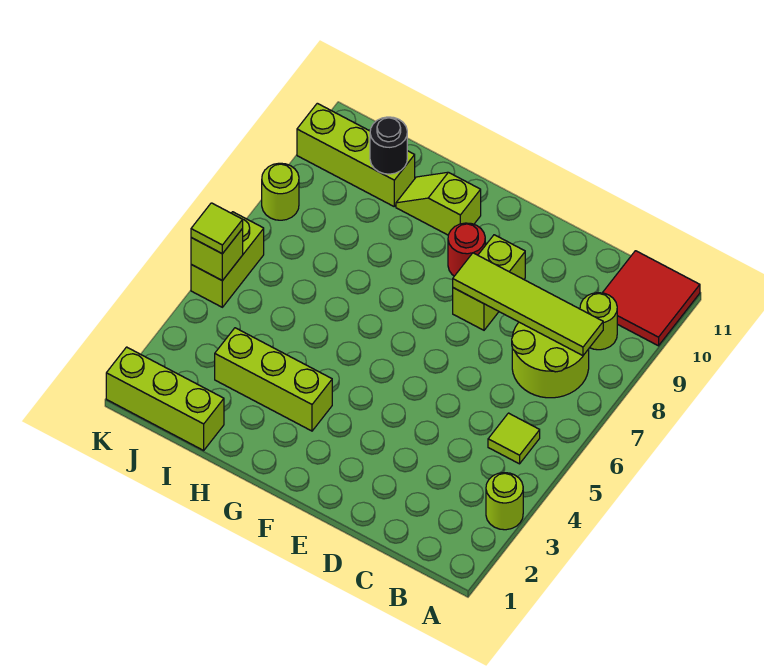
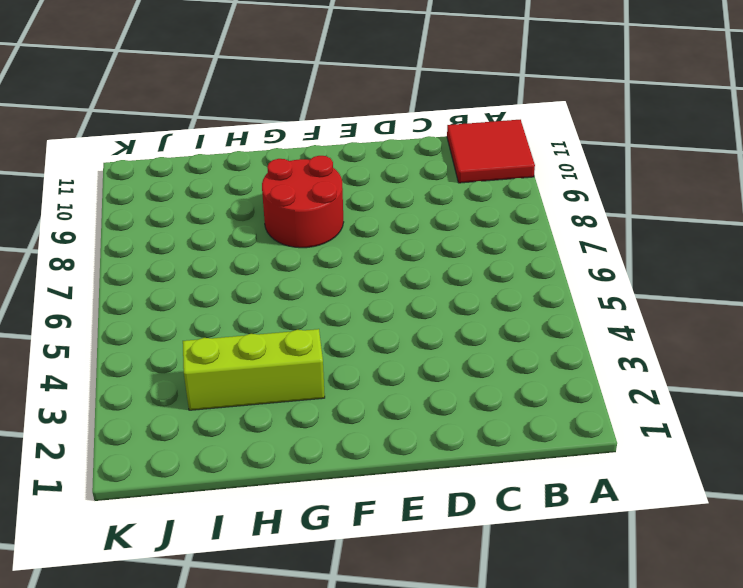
red round brick F8:G9 level 1 -> red round brick F9 level 1
none -> lime round brick A3 level 1
none -> lime tile B5 level 1
none -> lime round brick B7:C8 level 1

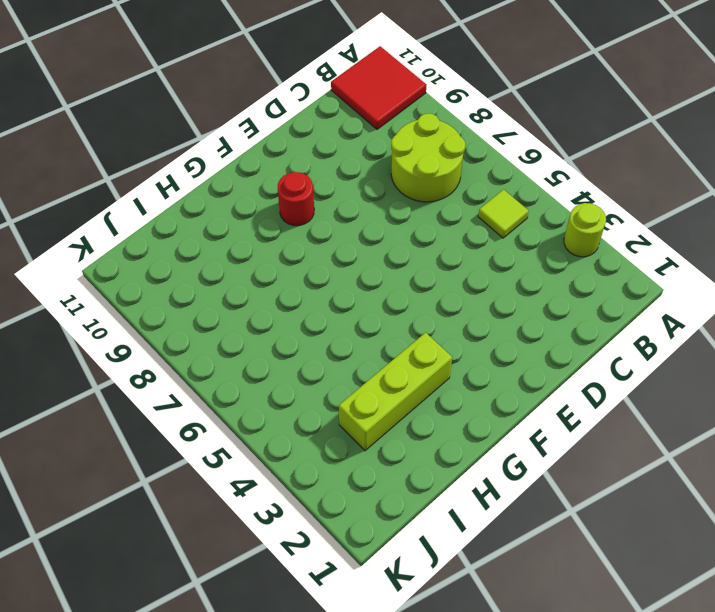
none -> lime round brick B9 level 1
none -> lime brick E8:E9 level 1
none -> lime slope G10:H10 level 1 top G

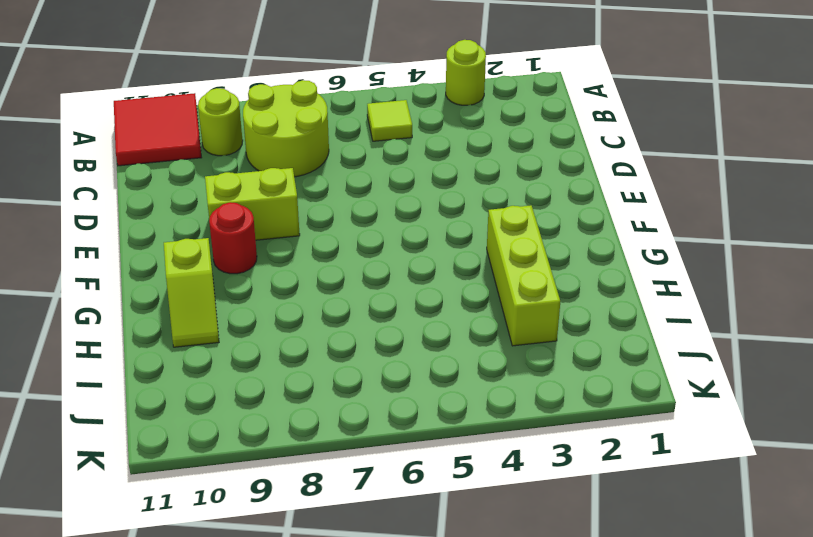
none -> lime brick I1:K1 level 1
none -> lime brick I10:K10 level 1
none -> lime brick K5:K6 level 1

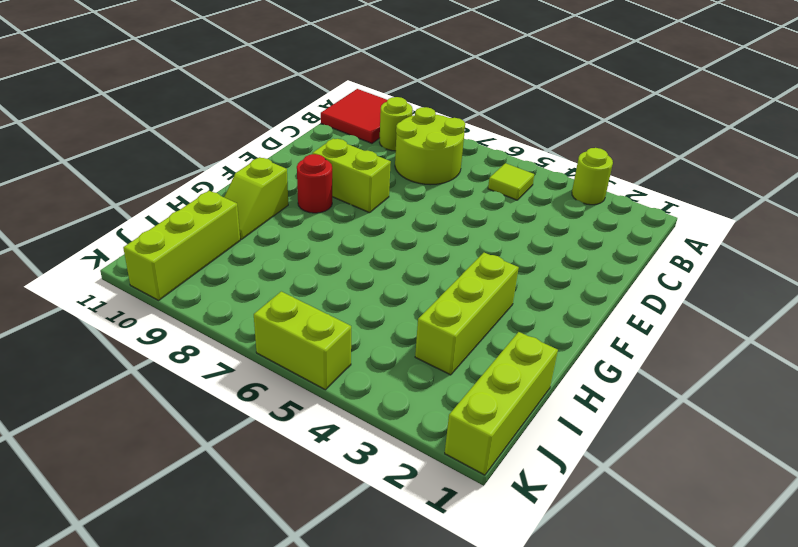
none -> lime round brick K8 level 1
none -> lime tile B8:E8 level 2
none -> black round brick I10 level 2

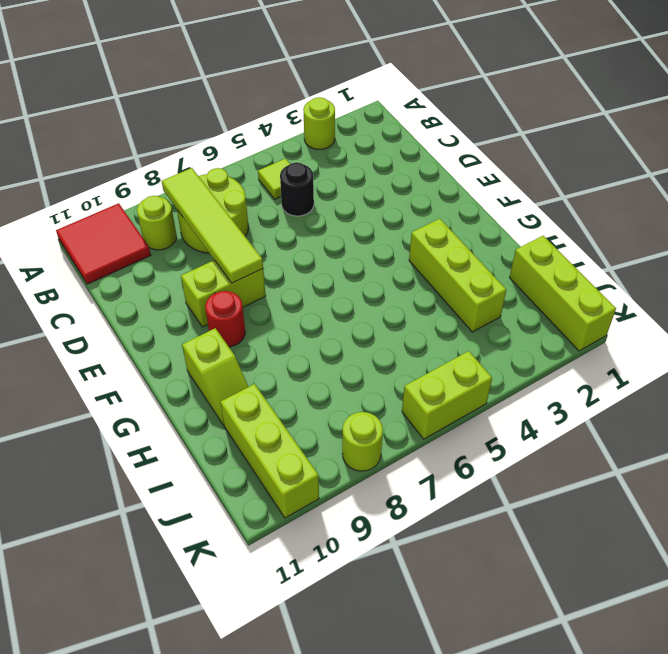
black round brick C5 level 1 -> black round brick I10 level 2
none -> lime brick K5 level 2
none -> lime tile K5 level 3

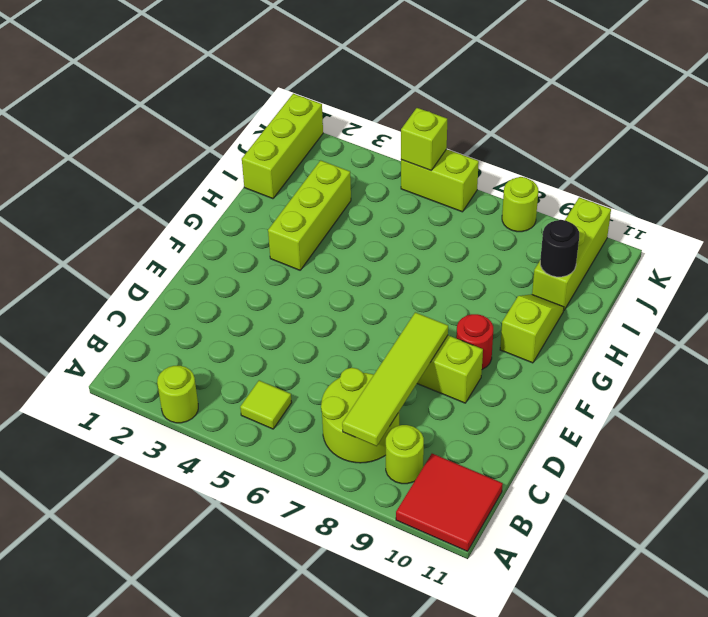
none -> lime tile K5 level 3

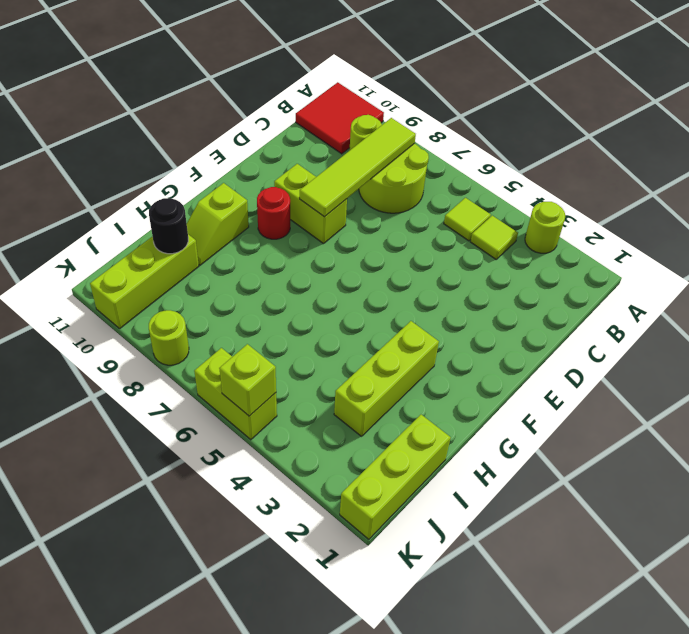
lime tile B4 level 1 -> lime tile K5 level 3

